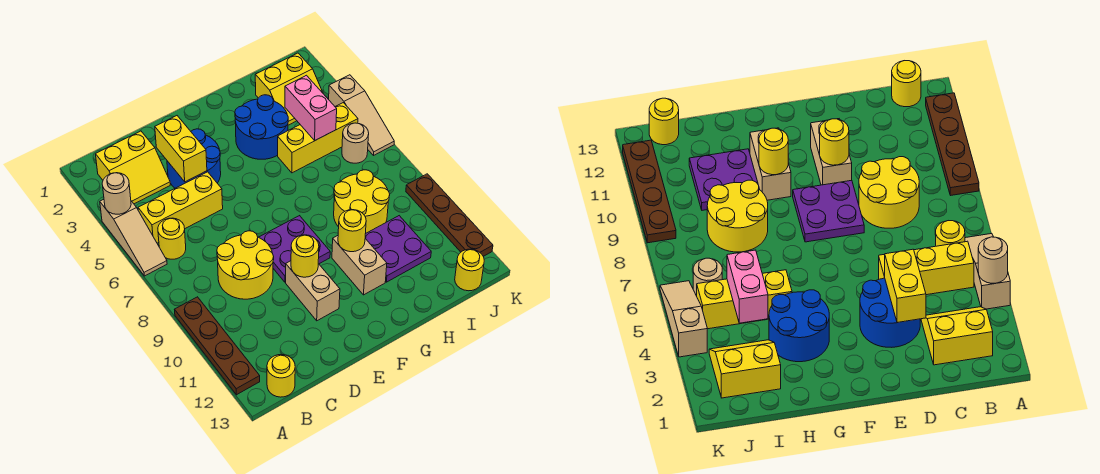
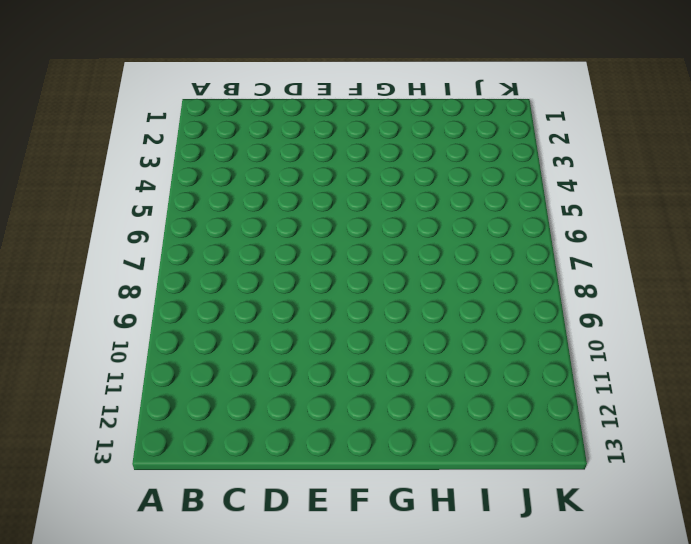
none -> tan slope A4:A6 level 1 top 4
none -> brown plate A9:A12 level 1
none -> yellow slope B2:C3 level 1 top 2

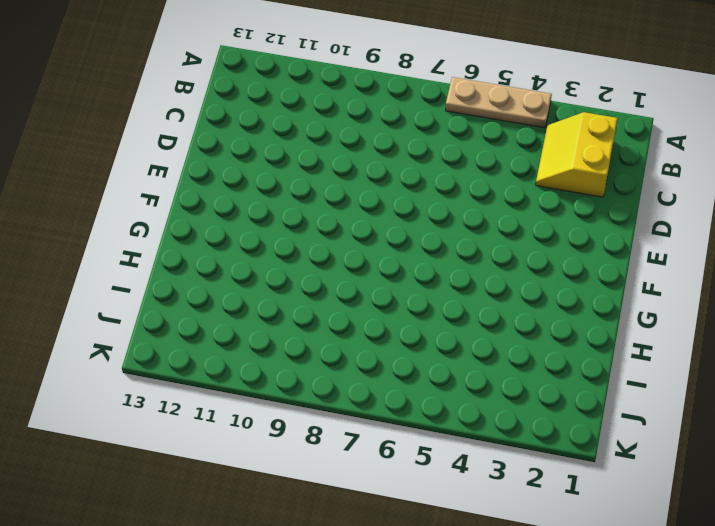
tan plate A4:A6 level 1 -> tan slope A4:A6 level 1 top 4
none -> brown plate A9:A12 level 1
none -> yellow brick B5:D5 level 1
none -> yellow round brick B6 level 1

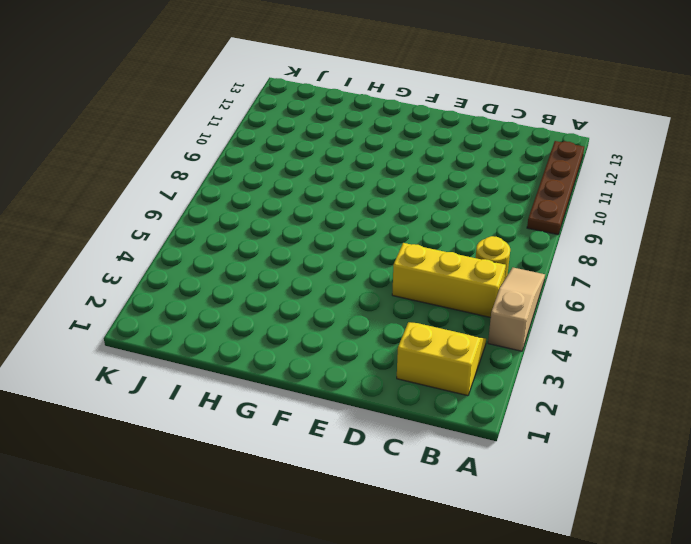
none -> yellow round brick B13 level 1
none -> yellow round brick C8:D9 level 1
none -> blue round brick D3:E4 level 1

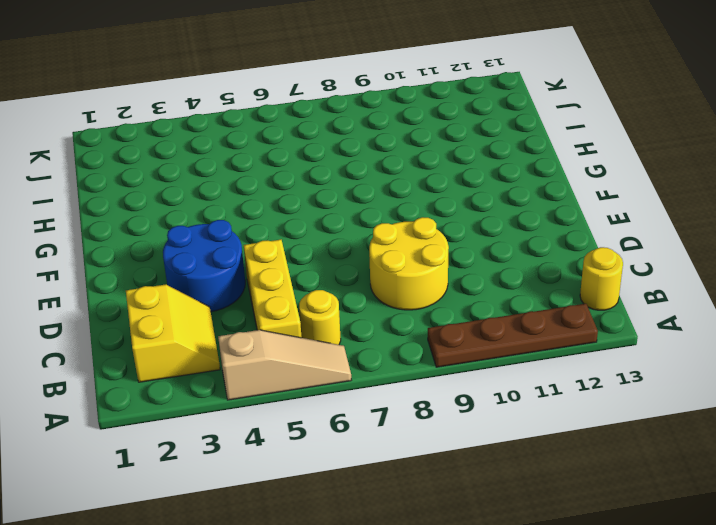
none -> purple plate E8:F9 level 1
none -> tan brick E10:E11 level 1
none -> blue round brick G3:H4 level 1

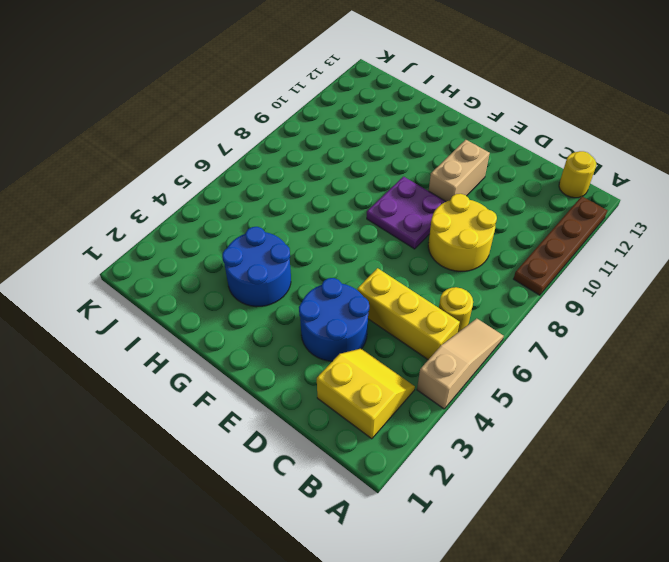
none -> tan brick G10:G11 level 1
none -> yellow brick H5:J5 level 1
none -> yellow round brick H8:I9 level 1

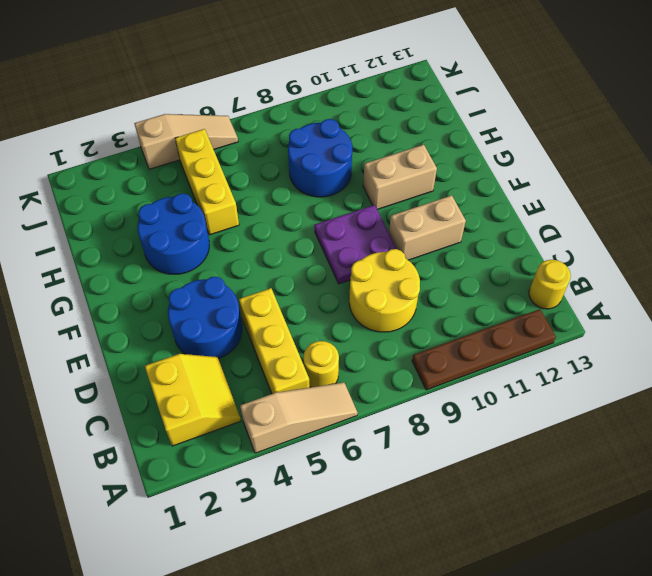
blue round brick H8:I9 level 1 -> yellow round brick H8:I9 level 1
none -> purple plate H10:I11 level 1
none -> yellow slope I2:J3 level 1 top 2
none -> tan round brick J6 level 1

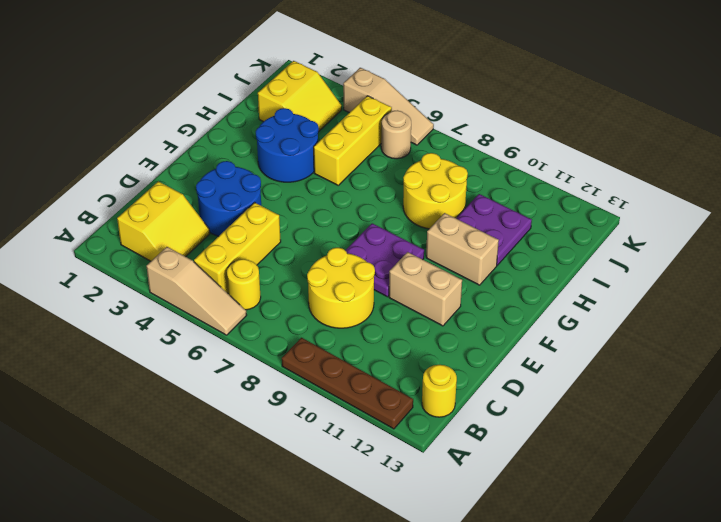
none -> yellow round brick J13 level 1
none -> brown plate K9:K12 level 1
none -> tan round brick A4 level 2

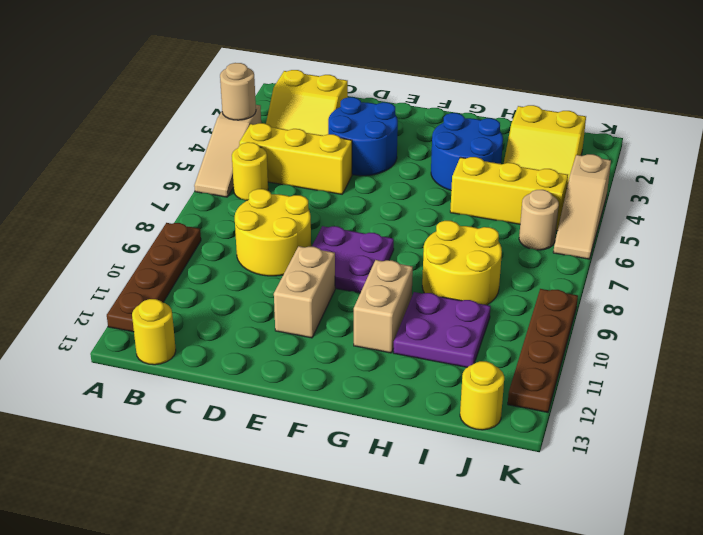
none -> yellow brick D3:D4 level 2
none -> yellow round brick E10 level 2
none -> yellow round brick G10 level 2

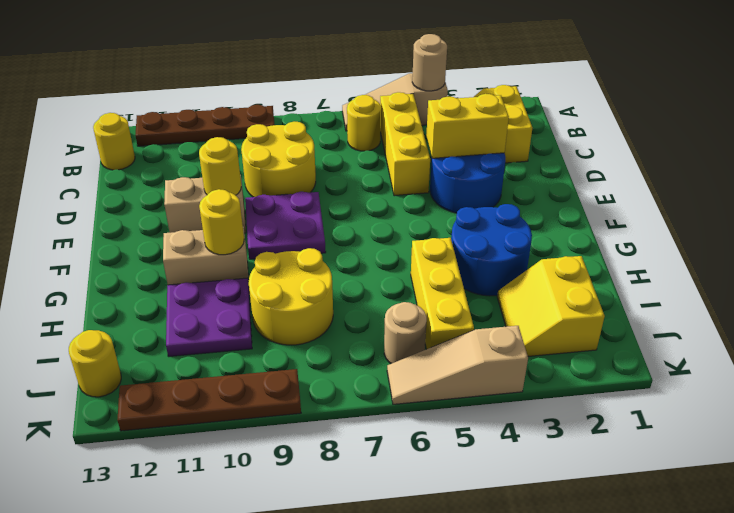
none -> pink brick I4:I5 level 2

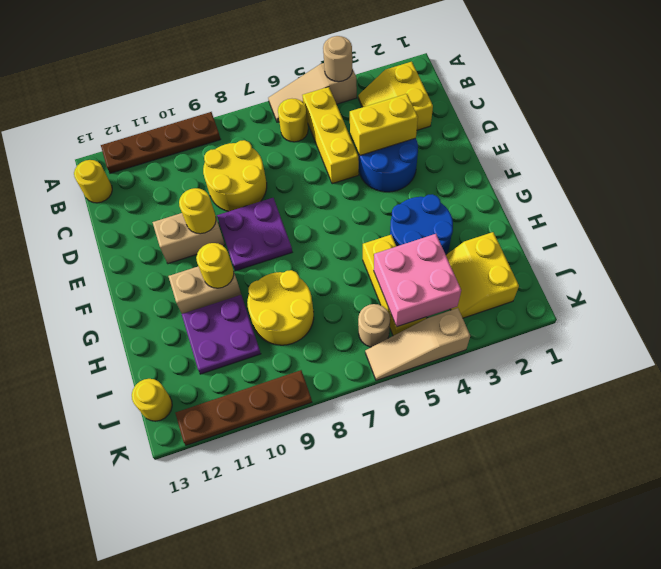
pink brick I4:J5 level 2 -> pink brick I4:I5 level 2

